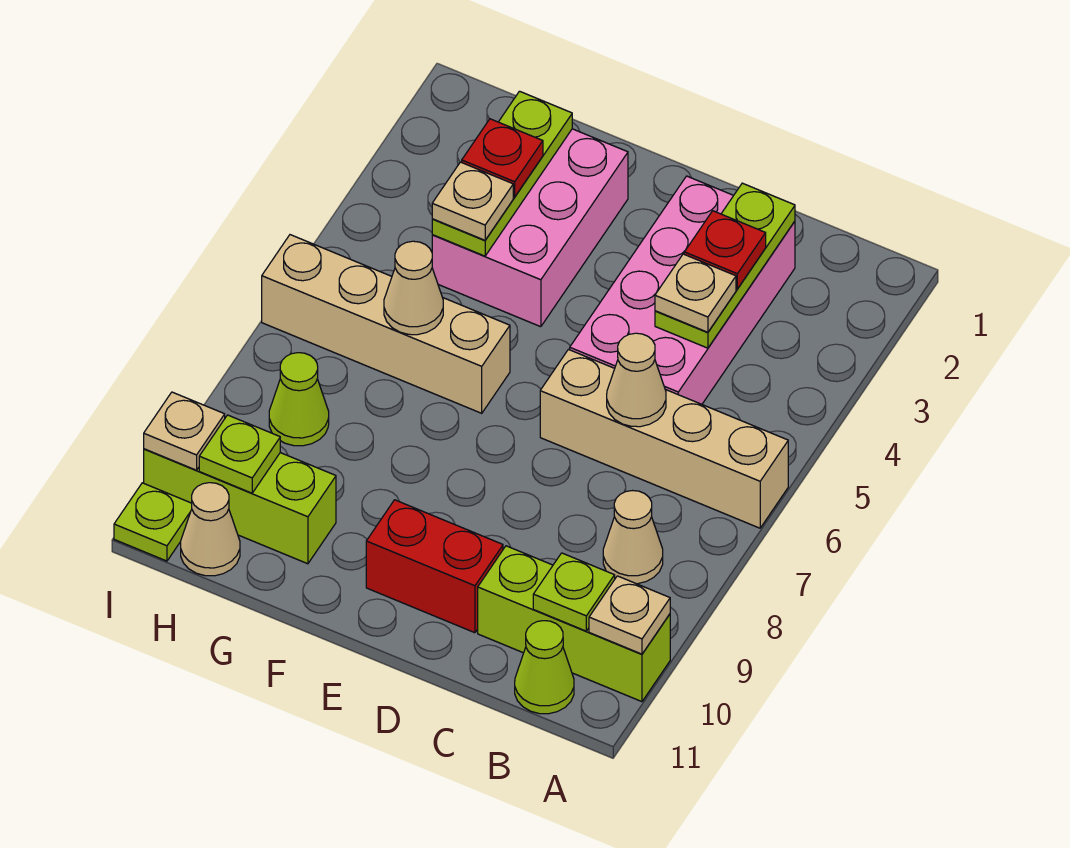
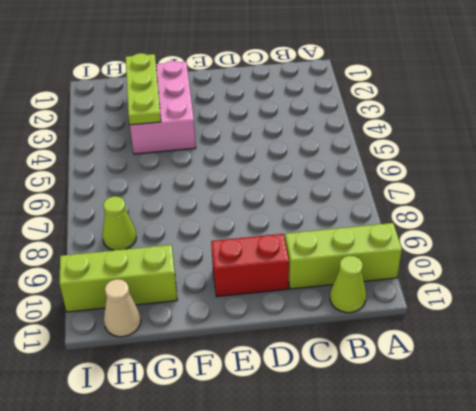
none -> tan brick A6:D6 level 1
none -> tan cone B8 level 1
none -> pink brick C2:D5 level 1

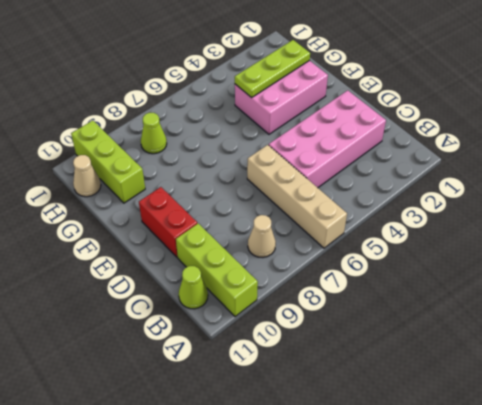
none -> tan brick F6:I6 level 1
none -> lime plate I11 level 1
none -> tan plate A10 level 2

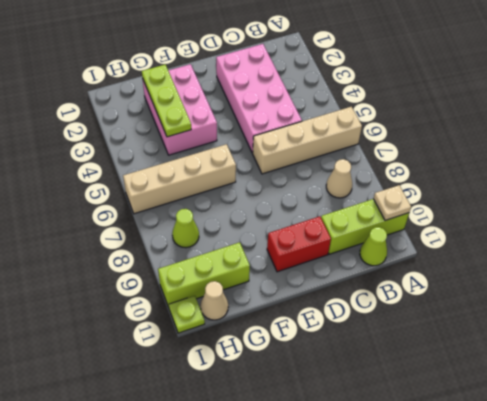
none -> lime plate B10 level 2
none -> lime plate C2:C4 level 2
none -> tan cone C6 level 2

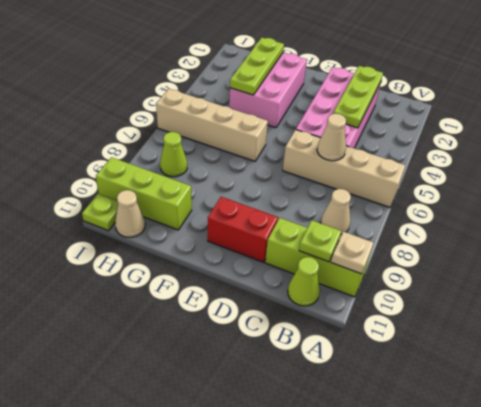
none -> tan cone G6 level 2
none -> lime plate H10 level 2
none -> tan plate I10 level 2

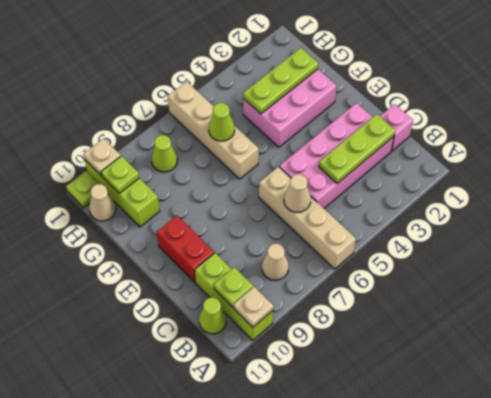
pink brick C1 level 1 -> none
lime cone G6 level 2 -> tan cone G6 level 2
none -> red plate C3 level 3
none -> tan plate C4 level 3
none -> red plate G3 level 3

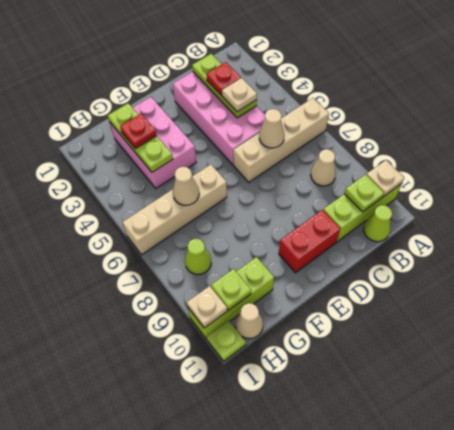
none -> tan plate G4 level 3

